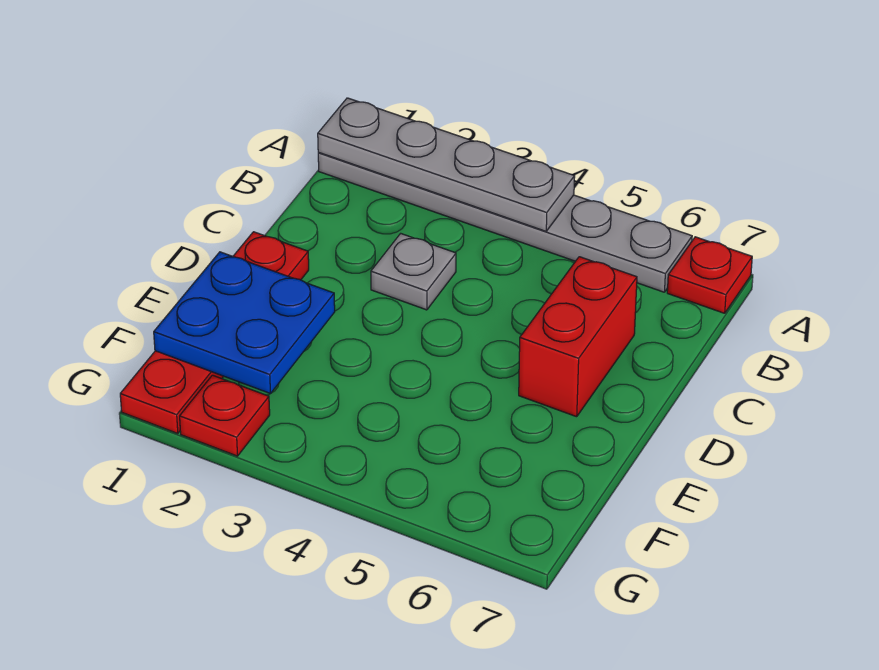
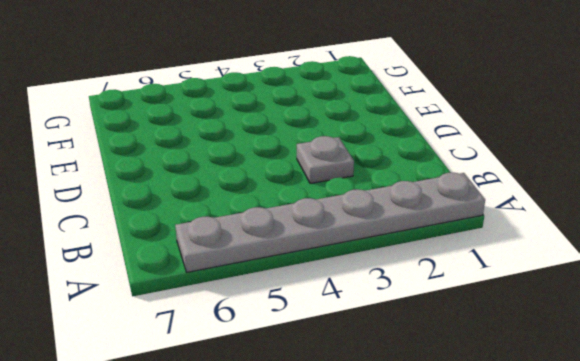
none -> red plate A7 level 1
none -> red brick C6:D6 level 1

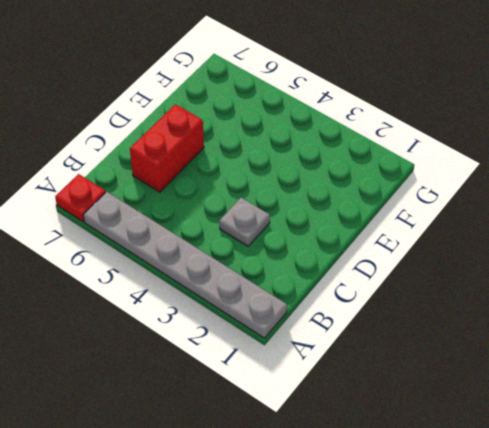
none -> red plate D1:G1 level 1
none -> red plate G2 level 1

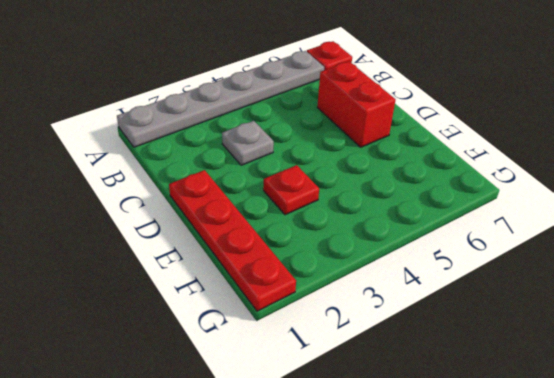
red plate E3 level 1 -> red plate G2 level 1
none -> grey plate A1:A4 level 2
none -> blue plate E1:F2 level 2

